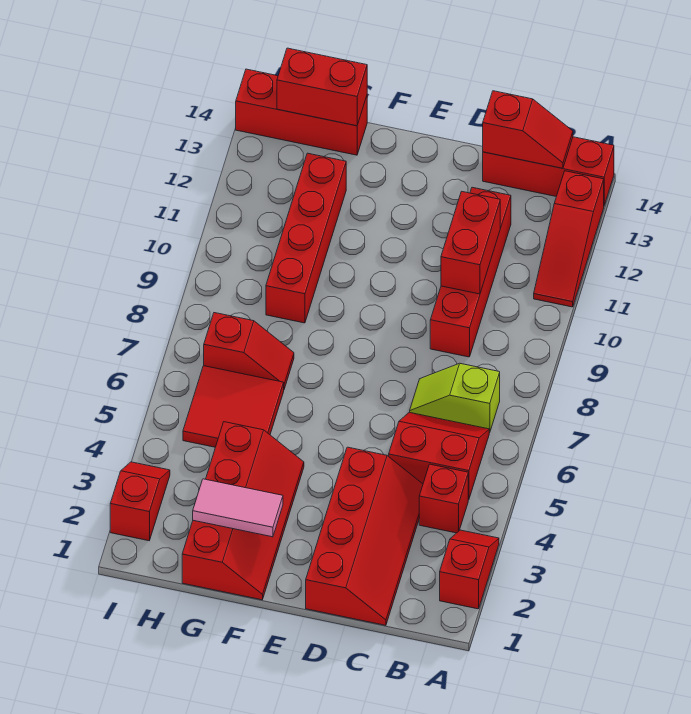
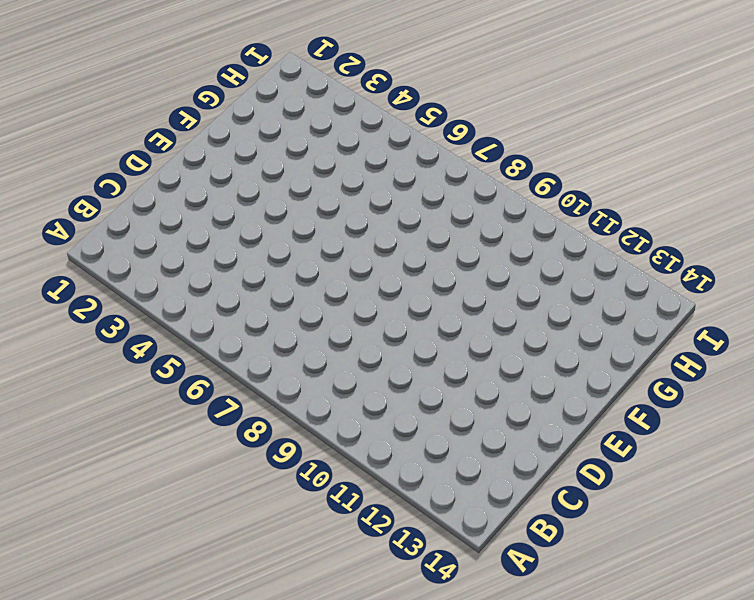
none -> red slope A2:A3 level 1 top 2
none -> red slope A11:A13 level 1 top 13
none -> red brick A14:C14 level 1

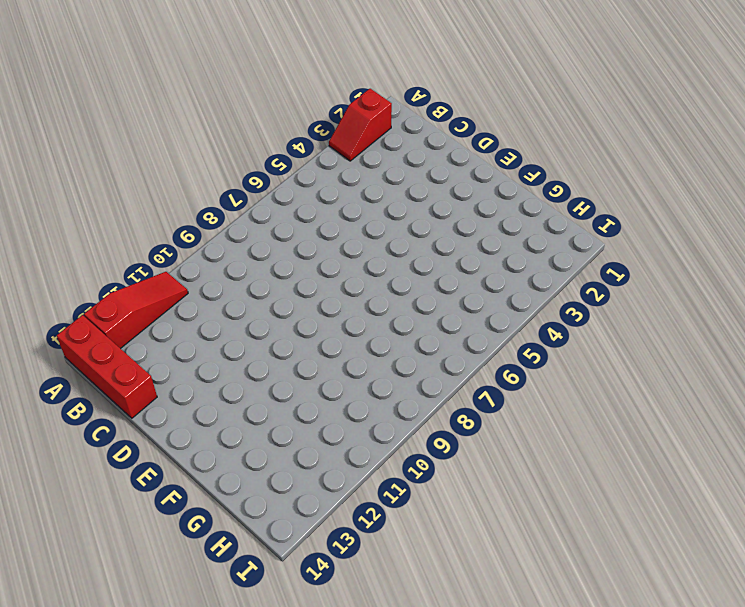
none -> red brick B4 level 1
none -> red slope B5:C6 level 1 top 5
none -> lime slope B7:C7 level 1 top B

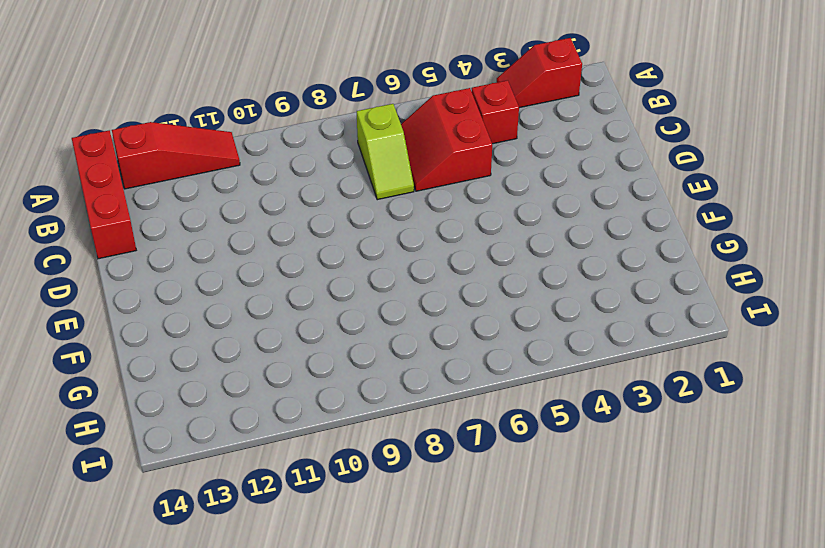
none -> red slope C1:D4 level 1 top D
none -> red brick C9:C12 level 1
none -> red slope F1:G4 level 1 top G

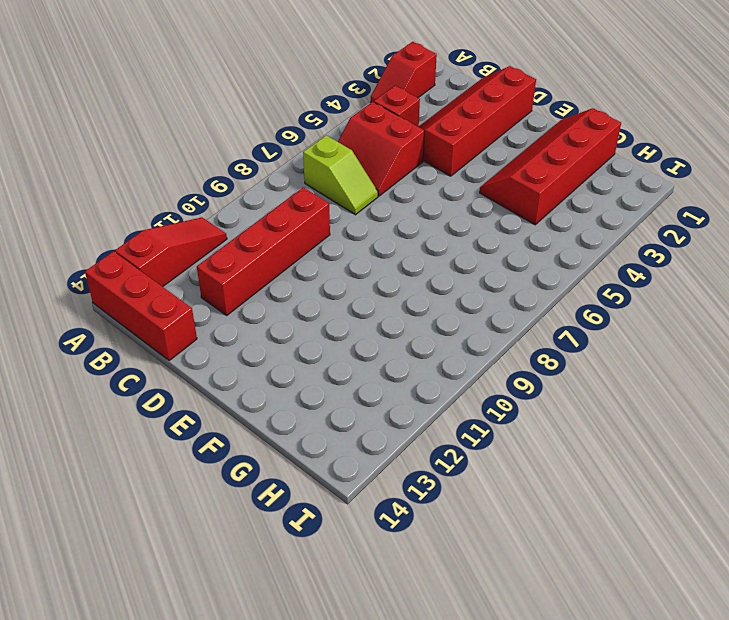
none -> red tile G5:H6 level 1
none -> red slope G7:H7 level 1 top H
none -> red brick G9:G12 level 1

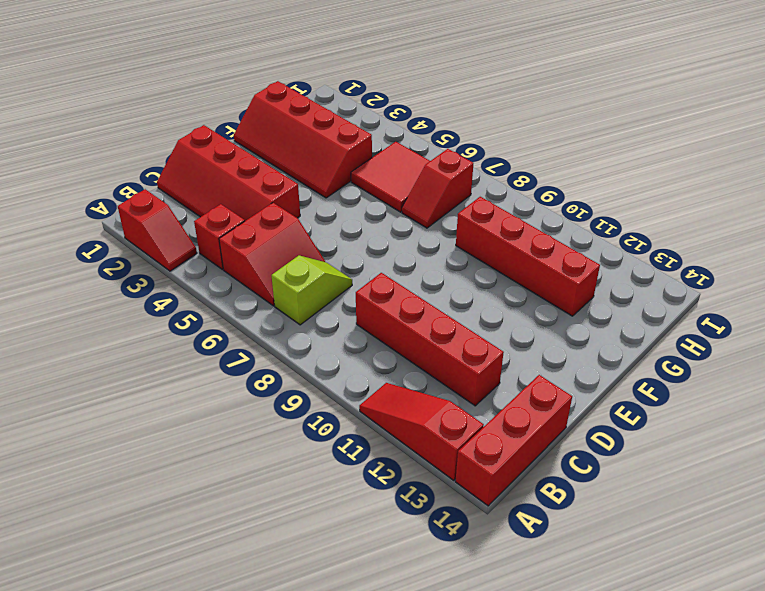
none -> red brick G14:I14 level 1
none -> red slope I2:I3 level 1 top 2
none -> red slope B14:C14 level 2 top C

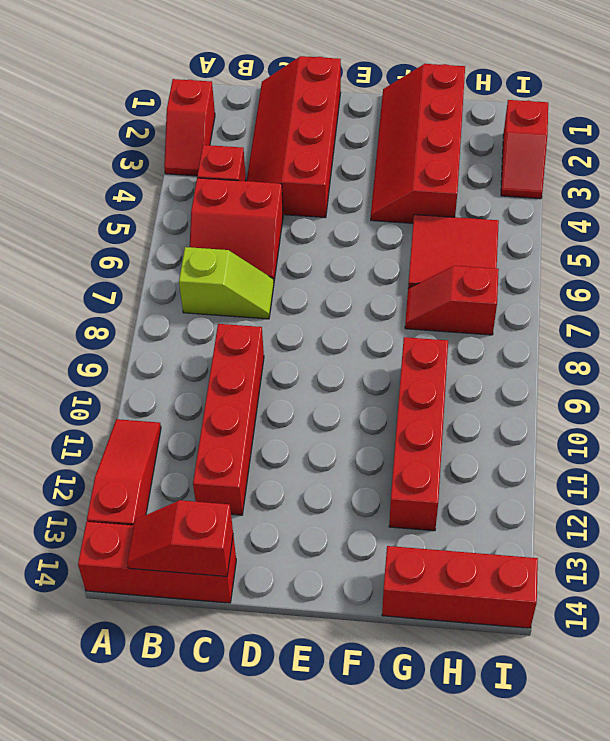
none -> red brick C10:C11 level 2
none -> pink tile F2:G2 level 2
none -> red brick G14:H14 level 2

